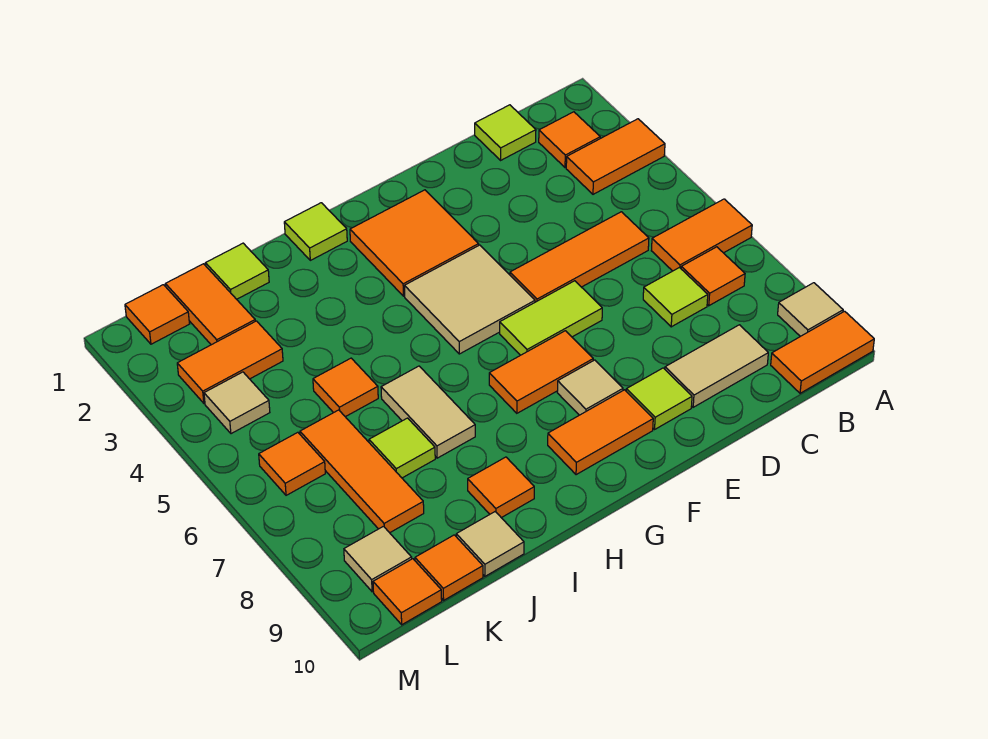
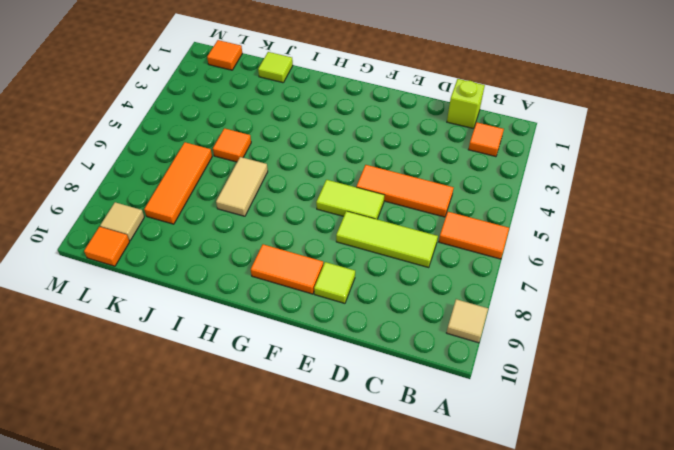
lime brick C1 level 1 -> lime tile C1 level 1
lime tile C7:E7 level 1 -> lime tile C7 level 1
none -> orange tile A3:B3 level 1
none -> orange tile A10:B10 level 1
none -> orange tile B7 level 1
none -> tan tile C9:D9 level 1

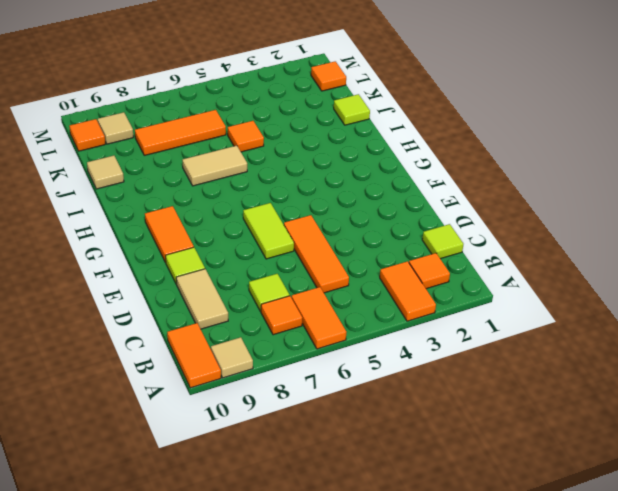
none -> orange tile F2:G3 level 1
none -> tan tile F4:G5 level 1
none -> orange tile F7:G7 level 1
none -> tan tile F8 level 1

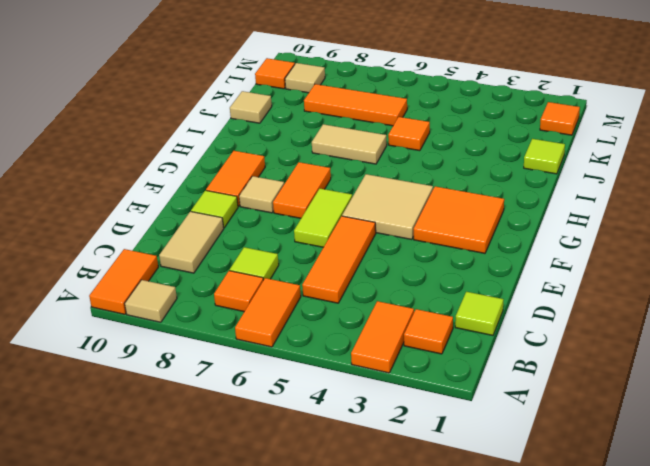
none -> lime tile H1 level 1
none -> orange tile I9 level 1
none -> lime tile J7 level 1
none -> orange tile K1:K2 level 1

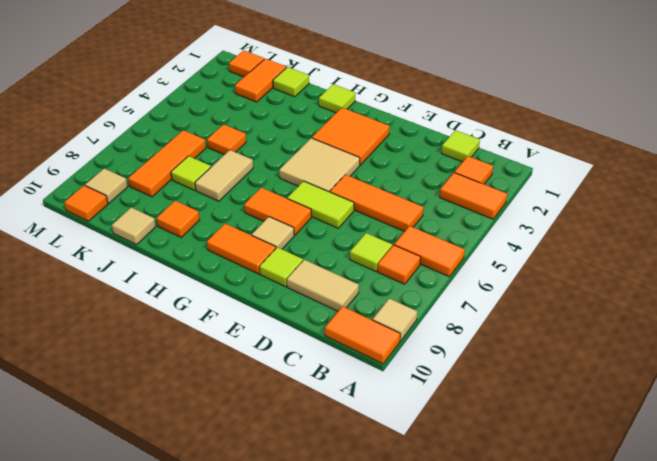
none -> orange tile K3:L3 level 1
none -> orange tile K10 level 1
none -> tan tile L4 level 1
none -> orange tile L6 level 1

